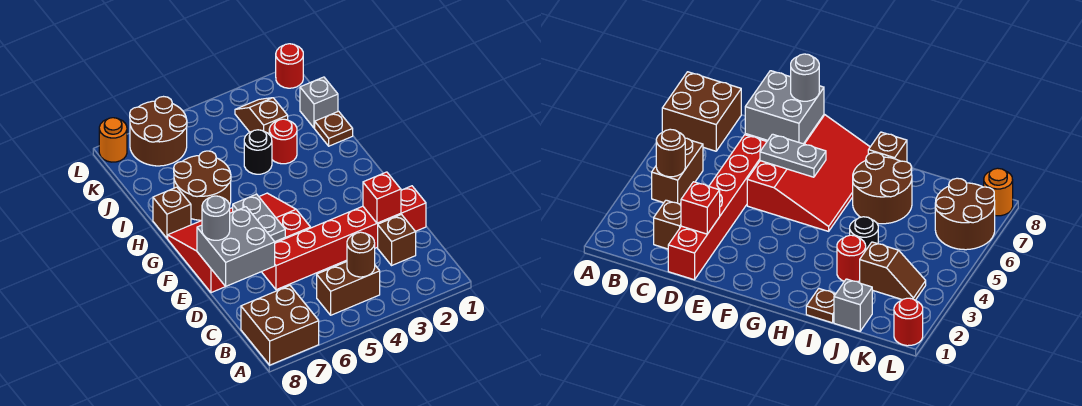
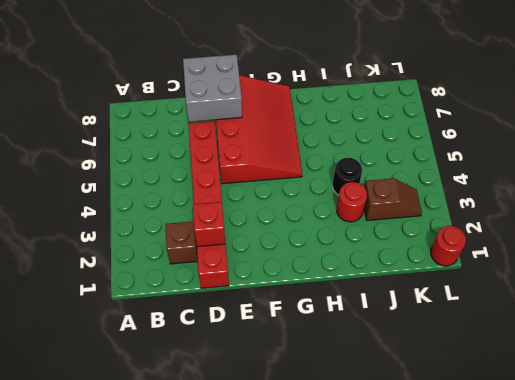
none -> brown brick A7:B8 level 1
none -> brown brick B4:B5 level 1
none -> brown round brick H6:I7 level 1

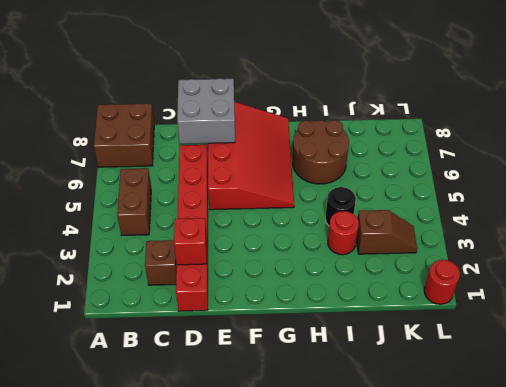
none -> brown brick H8 level 1
none -> brown plate I1 level 1
none -> grey brick J1 level 1

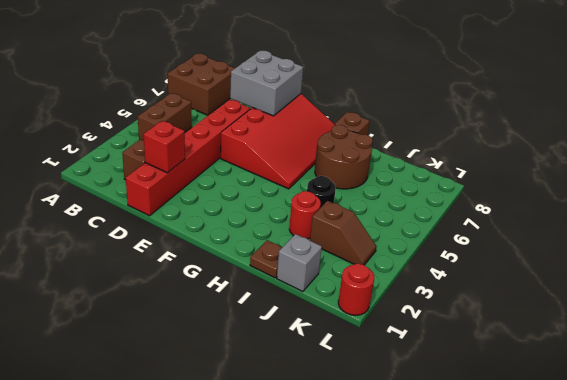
none -> brown round brick K6:L7 level 1
none -> orange round brick L8 level 1
none -> brown round brick B4 level 2

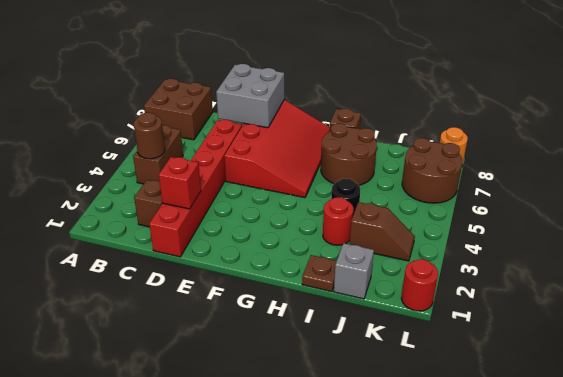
none -> grey plate E6:F6 level 2
none -> grey round brick E8 level 3

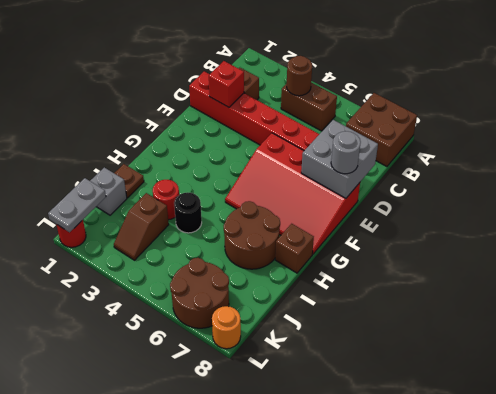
grey plate K1:L1 level 2 -> grey plate E6:F6 level 2

